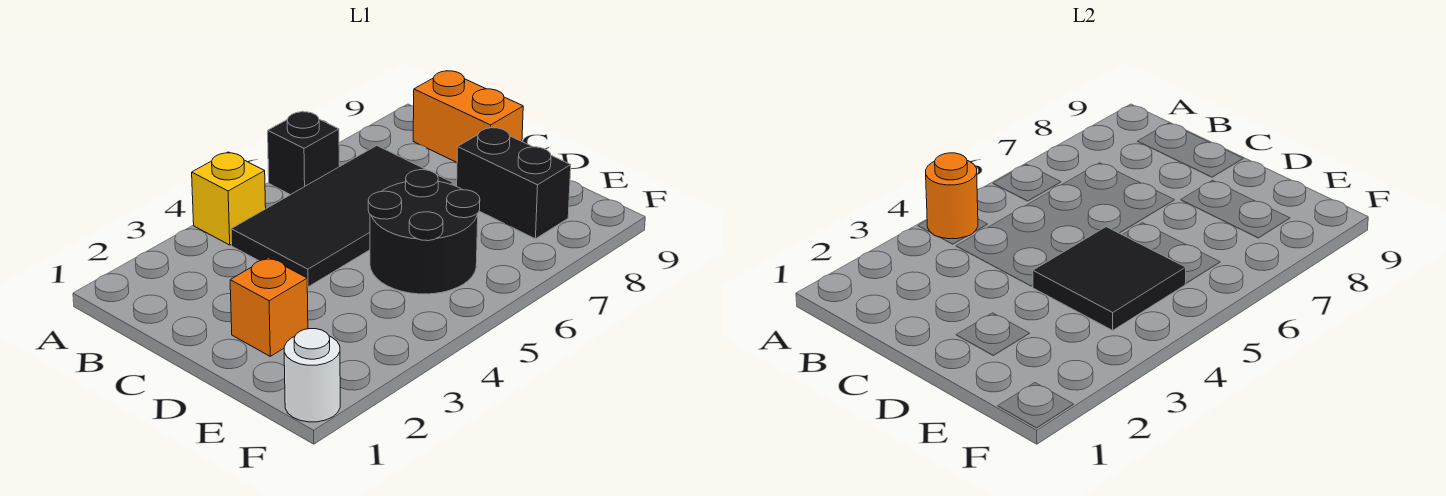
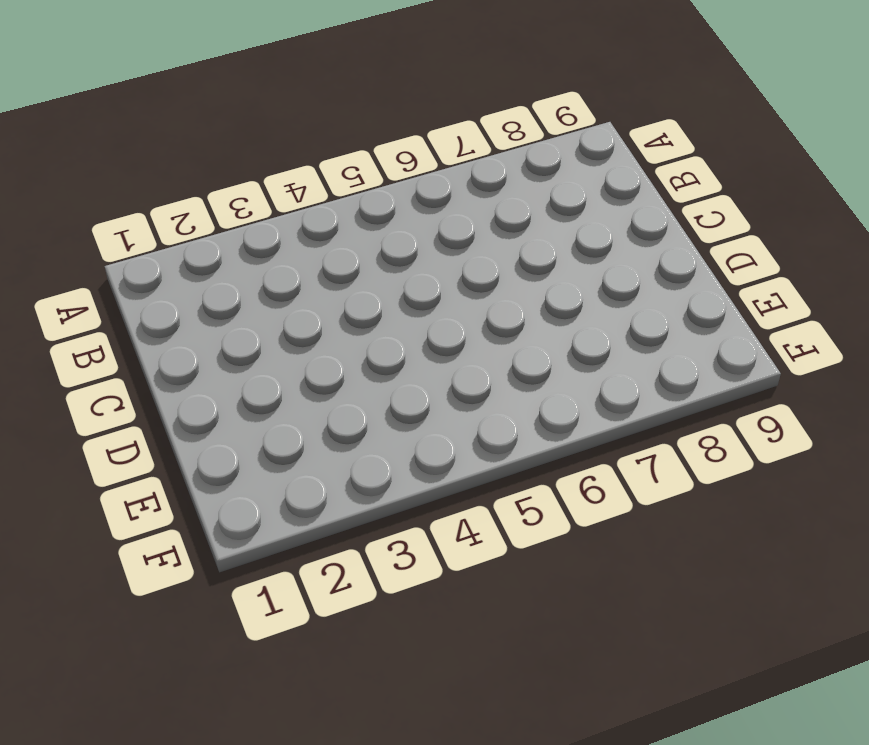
none -> yellow brick A4 level 1
none -> black brick A6 level 1

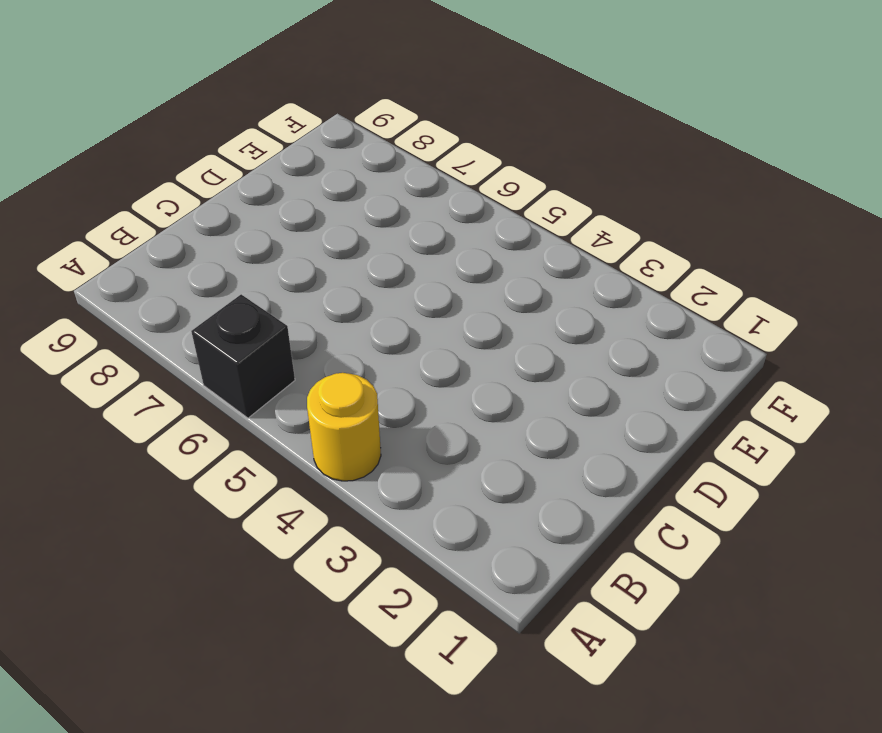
yellow round brick A4 level 1 -> yellow brick A4 level 1
none -> black tile B4:C7 level 1
none -> orange brick B9:C9 level 1

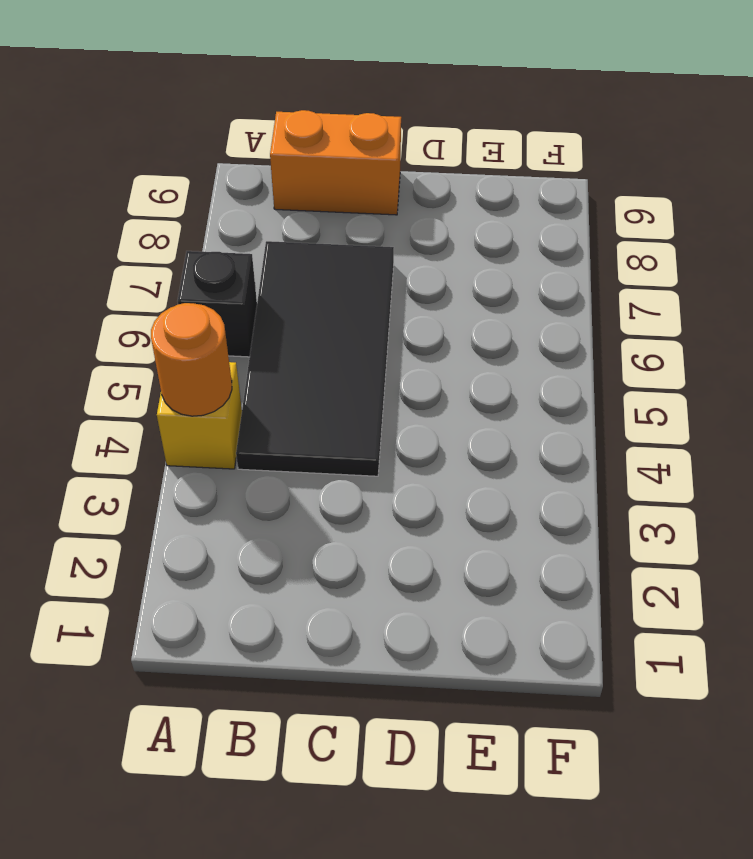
none -> orange brick D2 level 1
none -> black round brick D5:E6 level 1

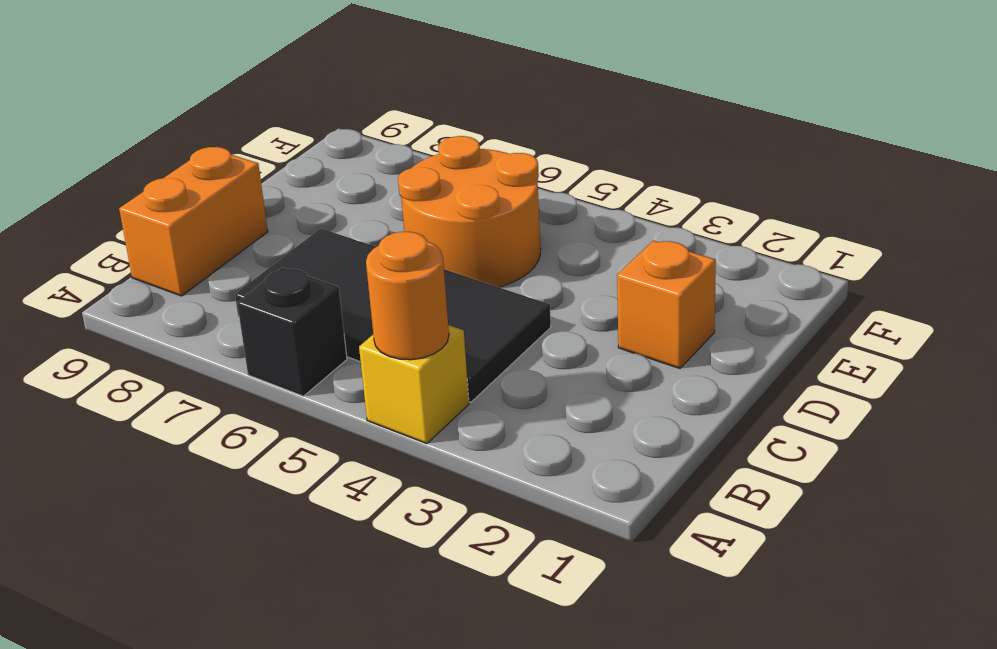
orange round brick D5:E6 level 1 -> black round brick D5:E6 level 1
none -> black brick D8:E8 level 1
none -> white round brick F1 level 1

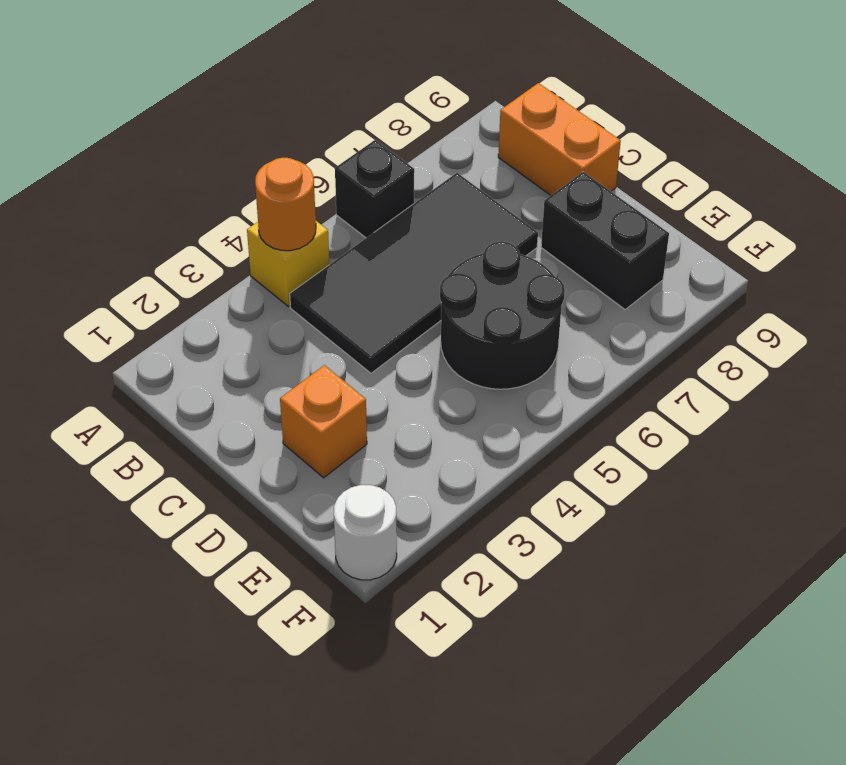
none -> black tile D4:E5 level 2

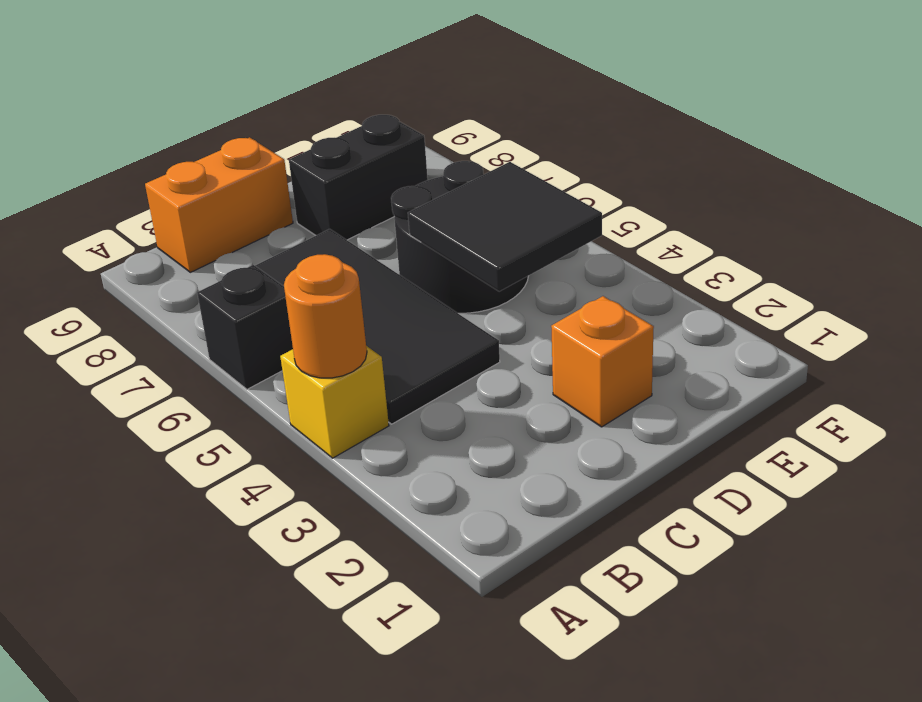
none -> white round brick F1 level 1

